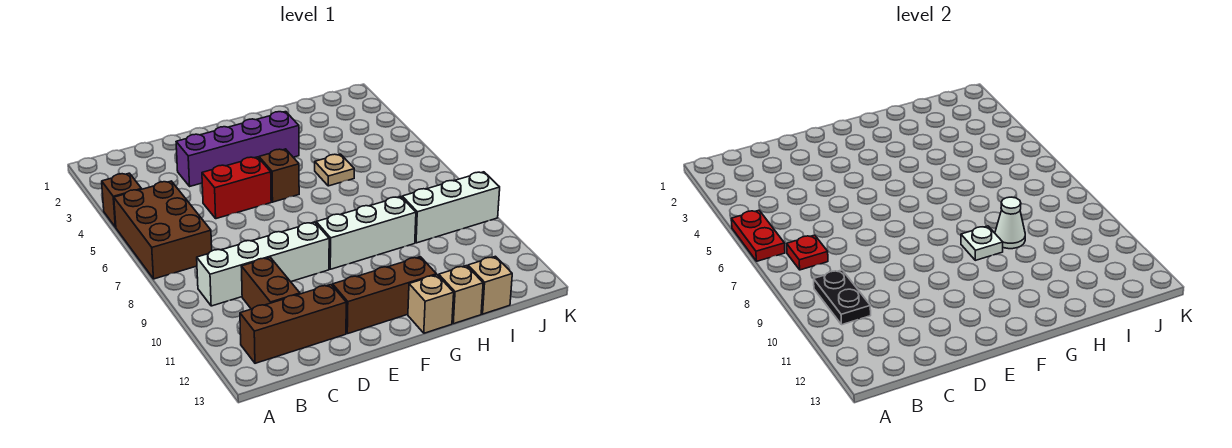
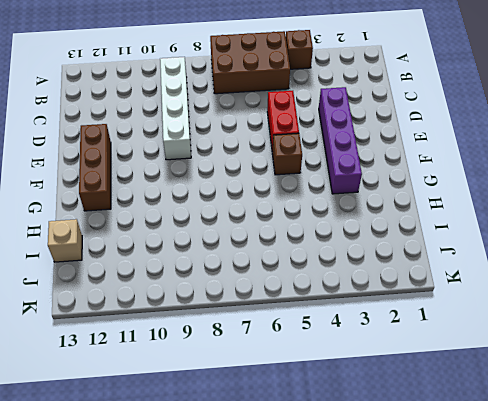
none -> brown brick B12:D12 level 1
none -> brown brick C10:C11 level 1
none -> white brick F9:H9 level 1

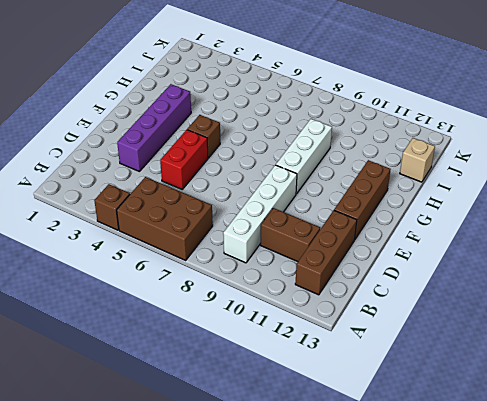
none -> tan brick G13 level 1
none -> tan plate H5 level 1
none -> tan brick H13 level 1

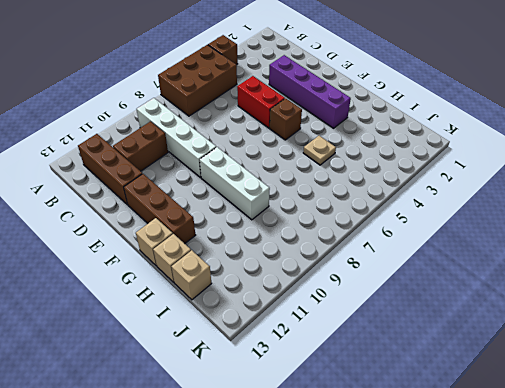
none -> white brick I9:K9 level 1
none -> red plate A5:A6 level 2
none -> red plate B7 level 2

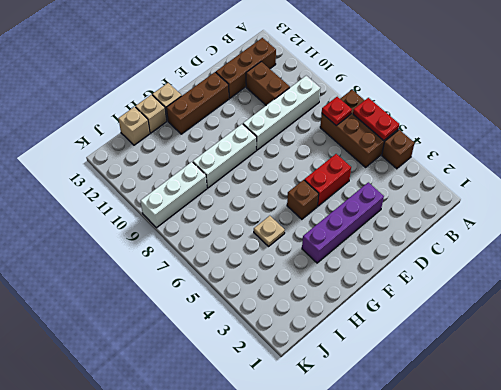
none -> black plate B9:B10 level 2
none -> white plate G9 level 2
none -> white cone H9 level 2

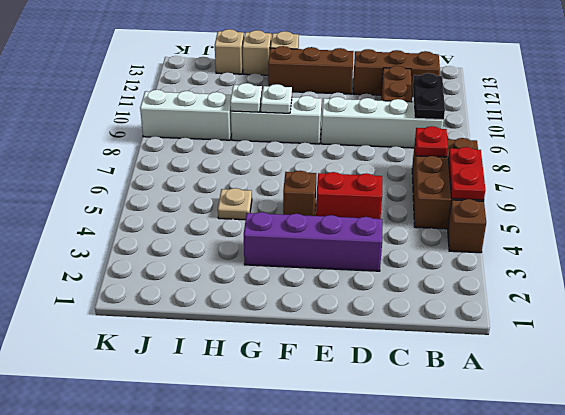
white plate H9 level 2 -> white cone H9 level 2

